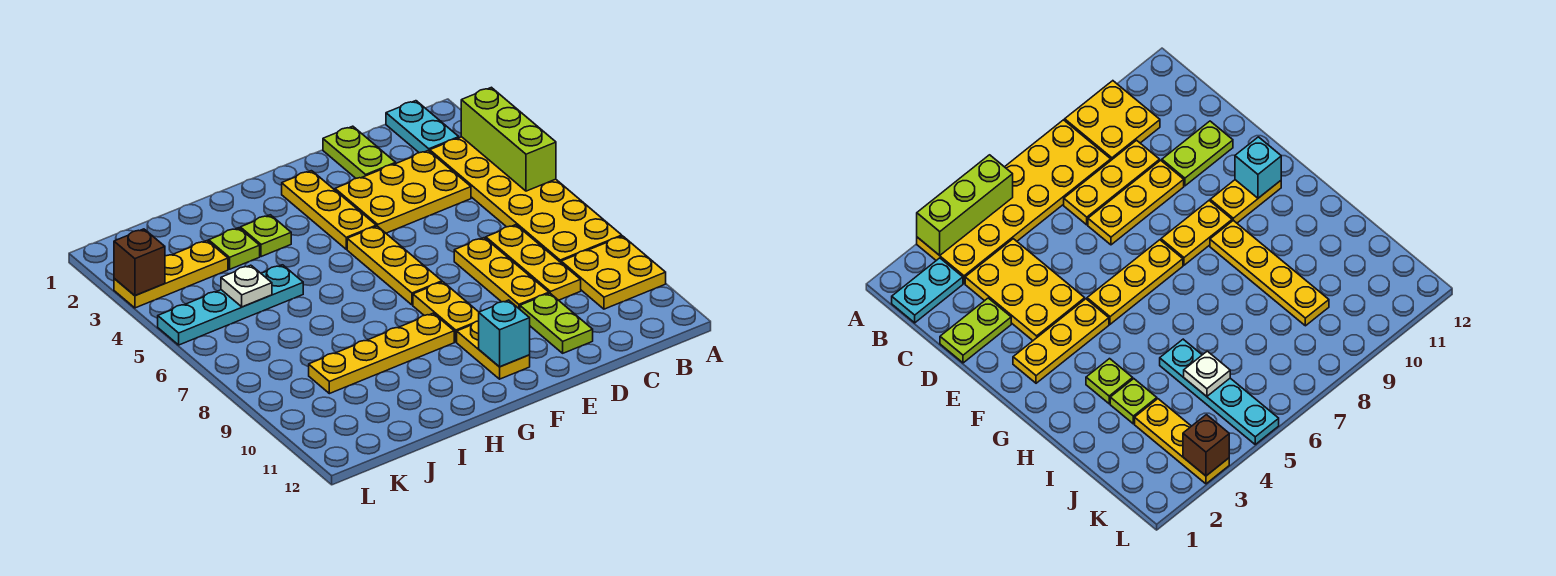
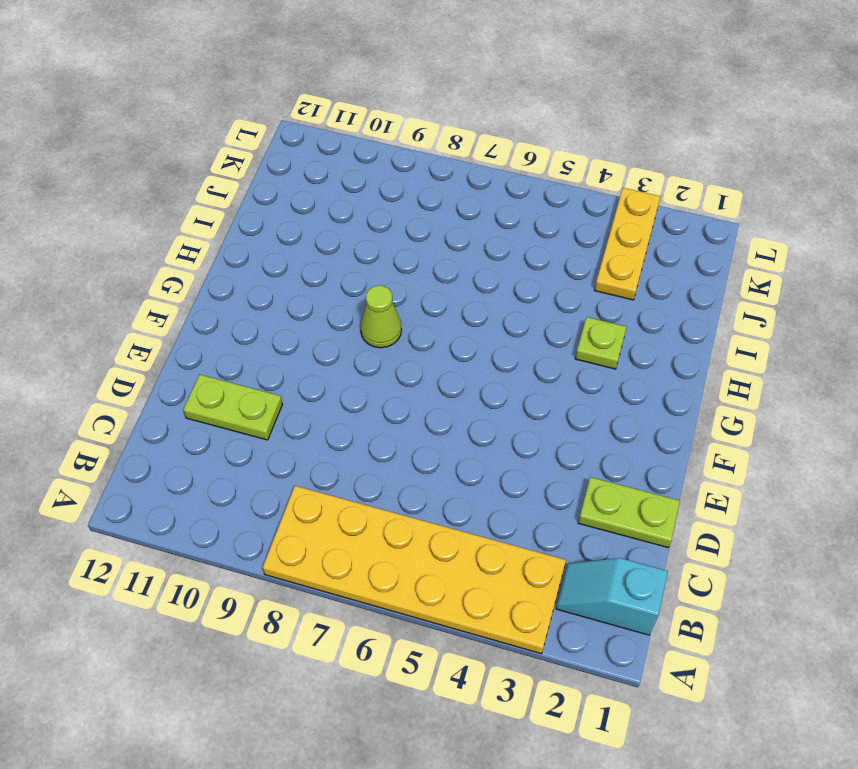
cyan slope B1:B2 level 1 top 1 -> cyan plate B1:B2 level 1
lime cone G8 level 1 -> none
none -> yellow plate A9:B10 level 1
none -> yellow plate C3:E4 level 1
none -> yellow plate C7:C9 level 1

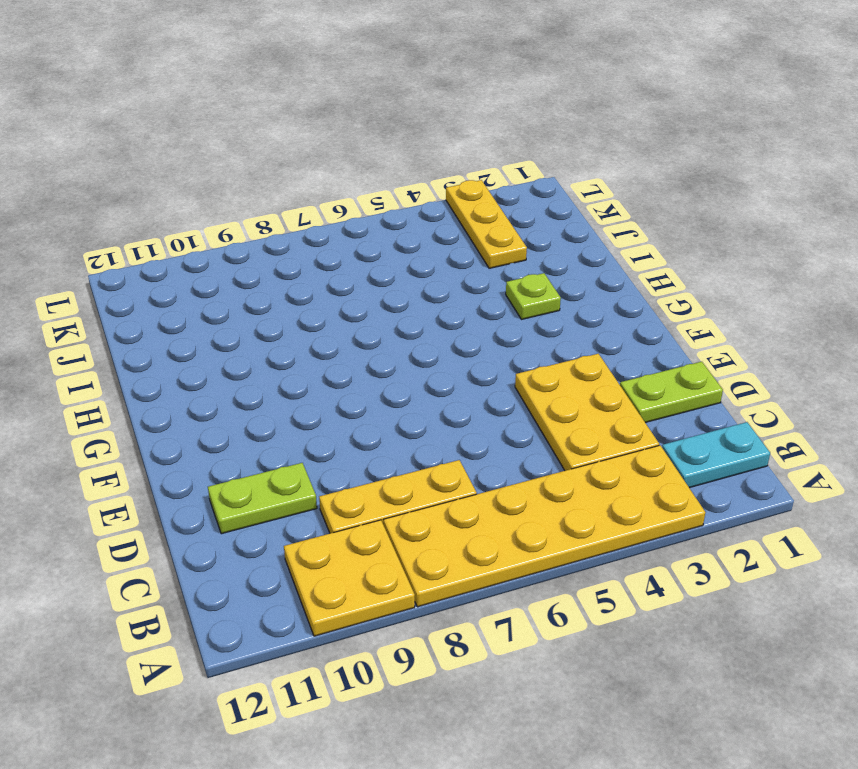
none -> yellow plate D7:D9 level 1
none -> yellow plate F2:F4 level 1
none -> yellow plate F5:F7 level 1

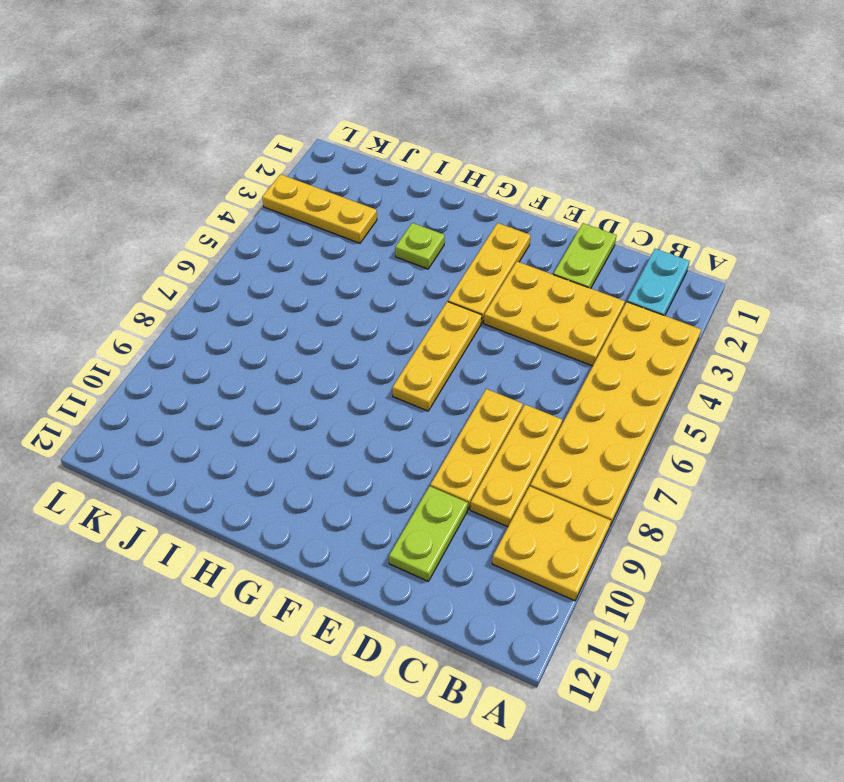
none -> yellow plate F8:F9 level 1
none -> yellow plate F10:F11 level 1
none -> yellow plate G9:J9 level 1

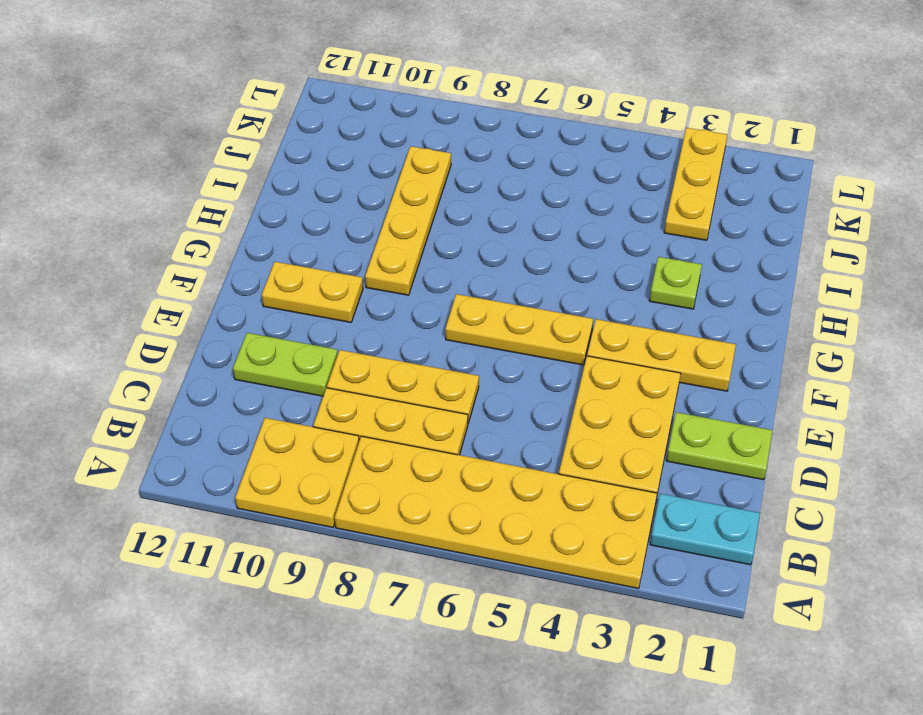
none -> yellow plate F8:F9 level 1
none -> lime plate I3 level 1
none -> cyan plate I5:L5 level 1

